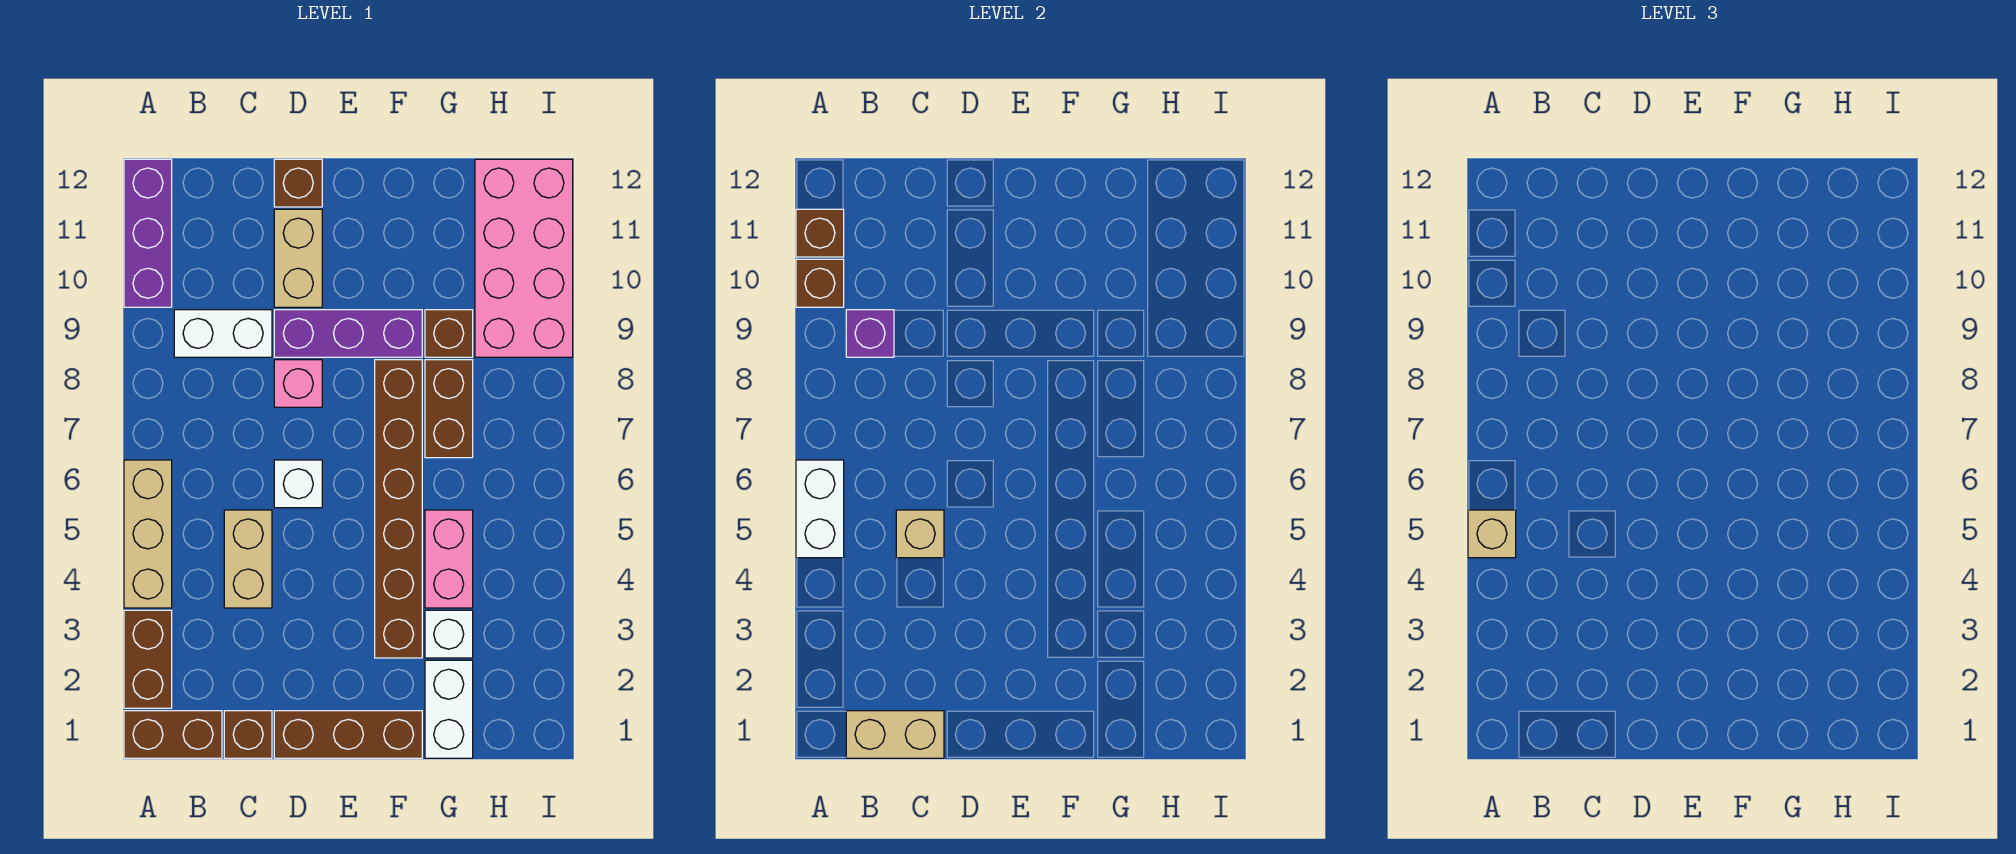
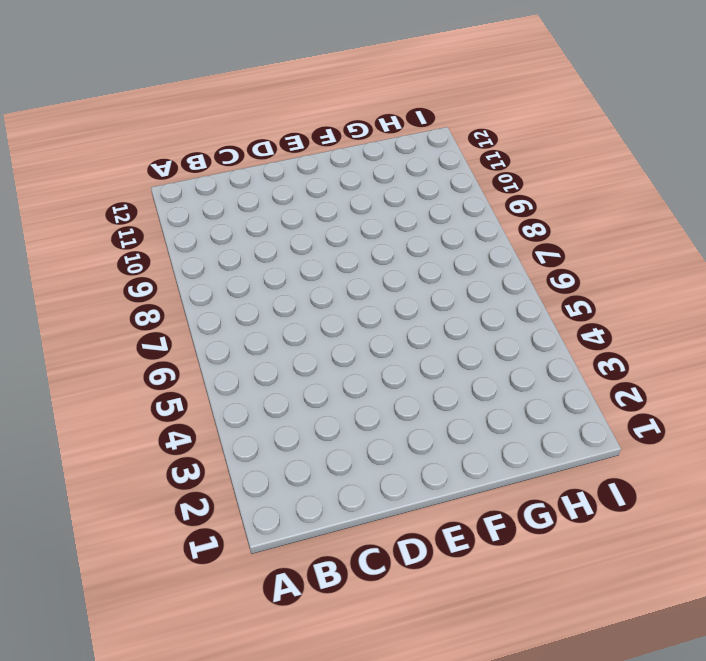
none -> brown brick A1:B1 level 1
none -> brown brick A2:A3 level 1
none -> tan brick A4:A6 level 1

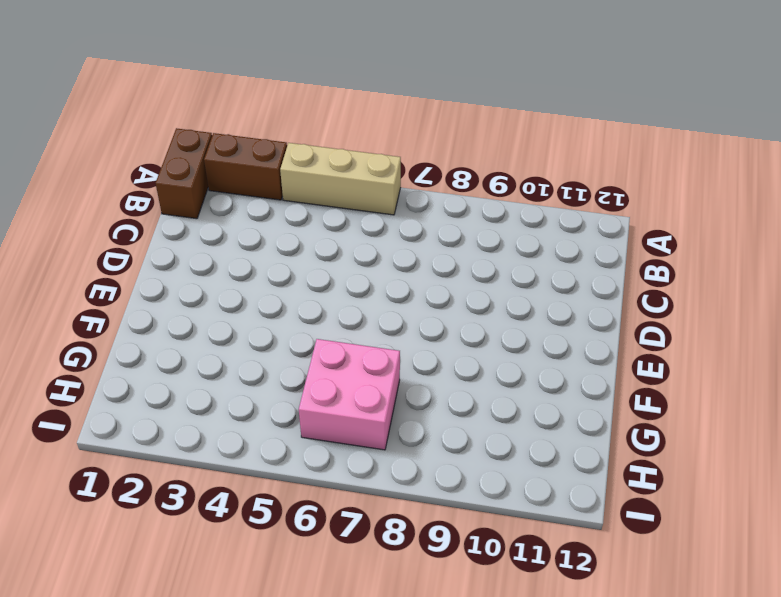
pink brick G6:H7 level 1 -> brown brick G7:G8 level 1
none -> purple brick A10:A12 level 1
none -> white brick B9:C9 level 1
none -> brown brick C1 level 1

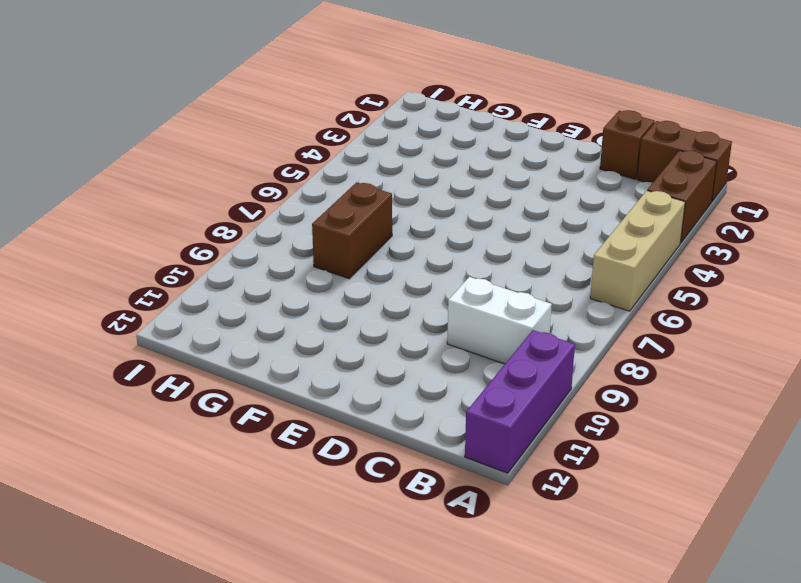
none -> tan brick C4:C5 level 1
none -> brown brick D1:F1 level 1
none -> white brick D6 level 1

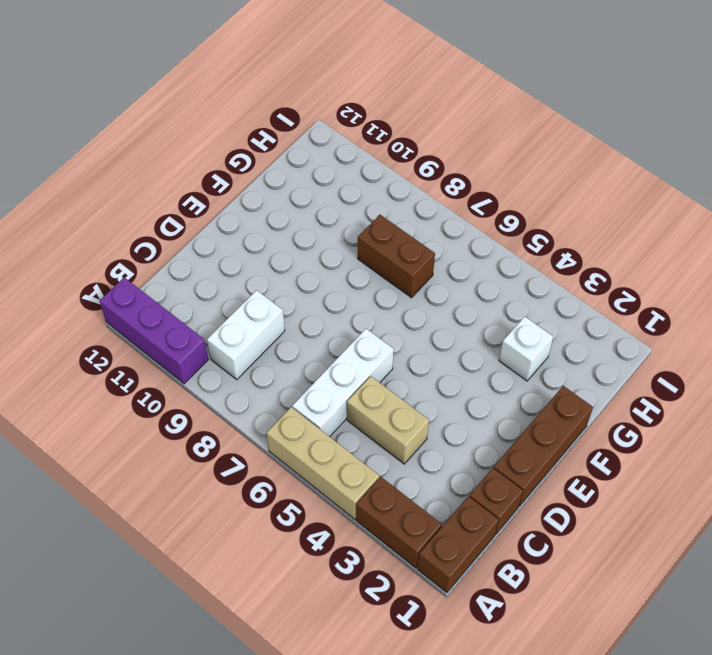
white brick B6:D6 level 1 -> white brick D6 level 1
none -> pink brick D8 level 1
none -> purple brick D9:F9 level 1
none -> tan brick D10:D11 level 1

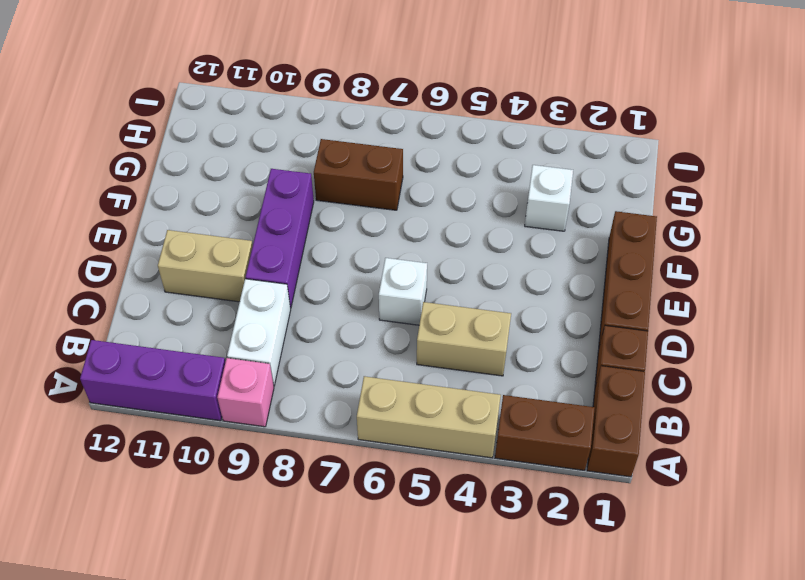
pink brick A9 level 1 -> pink brick D8 level 1
none -> brown brick D12 level 1
none -> brown brick F3:F8 level 1
none -> white brick G1:G2 level 1

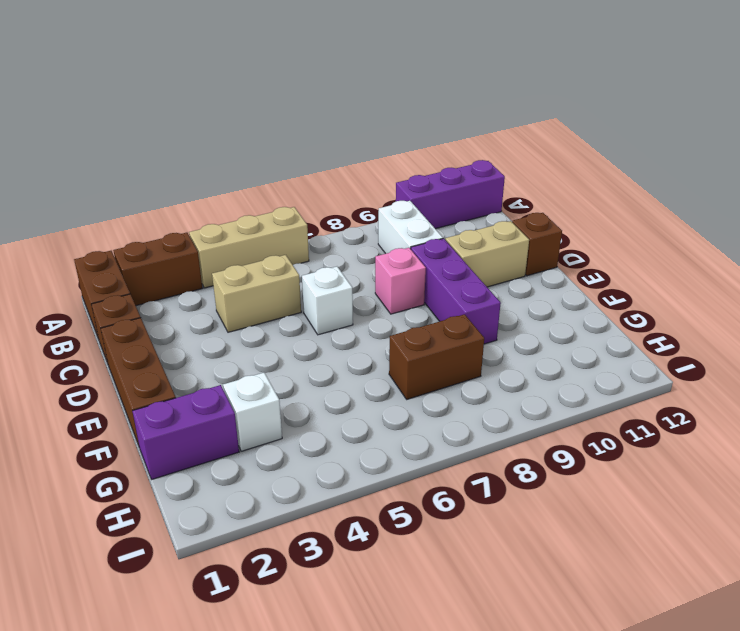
purple brick G1:G2 level 1 -> white brick G1:G2 level 1
none -> brown brick F3:F8 level 1
none -> pink brick G4:G5 level 1
none -> brown brick G9 level 1

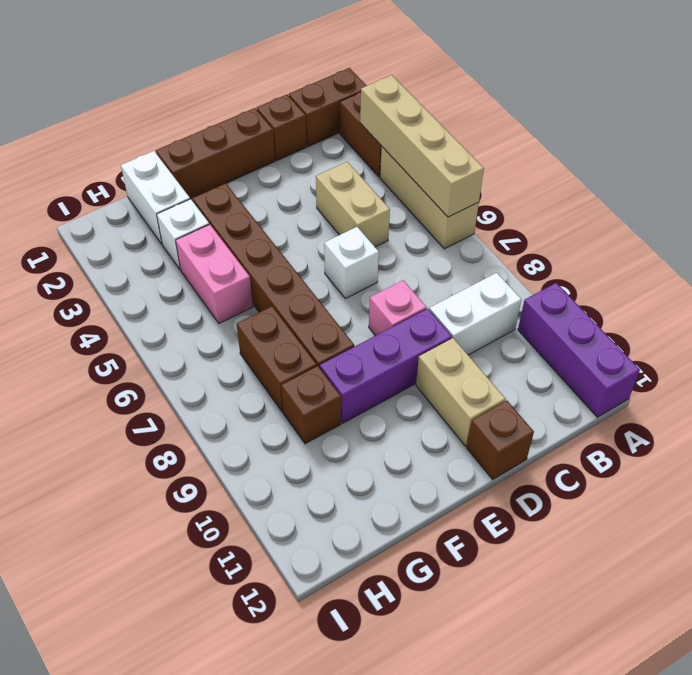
tan brick A3:A6 level 2 -> white brick A5:A6 level 2
none -> pink brick H9:I12 level 1
none -> brown brick A10 level 2
none -> brown brick A11 level 2

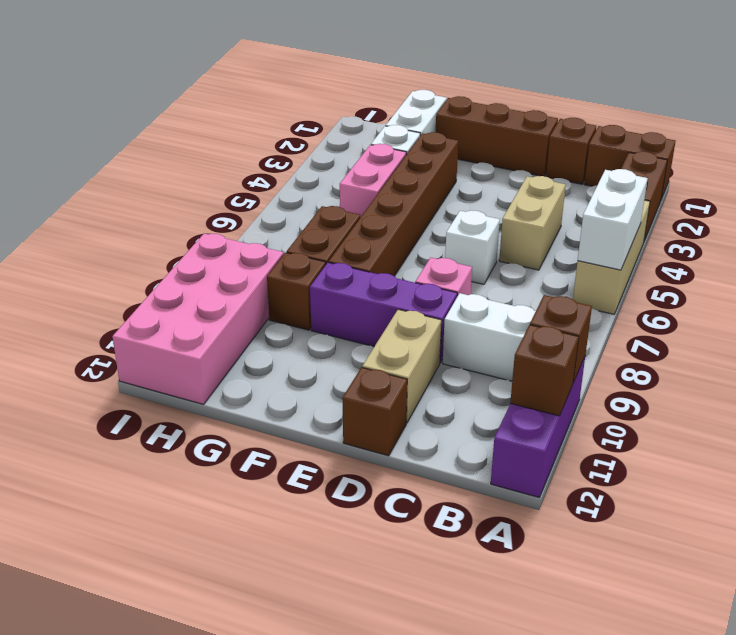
none -> tan brick B1:C1 level 2
none -> purple brick B9 level 2
none -> tan brick C5 level 2

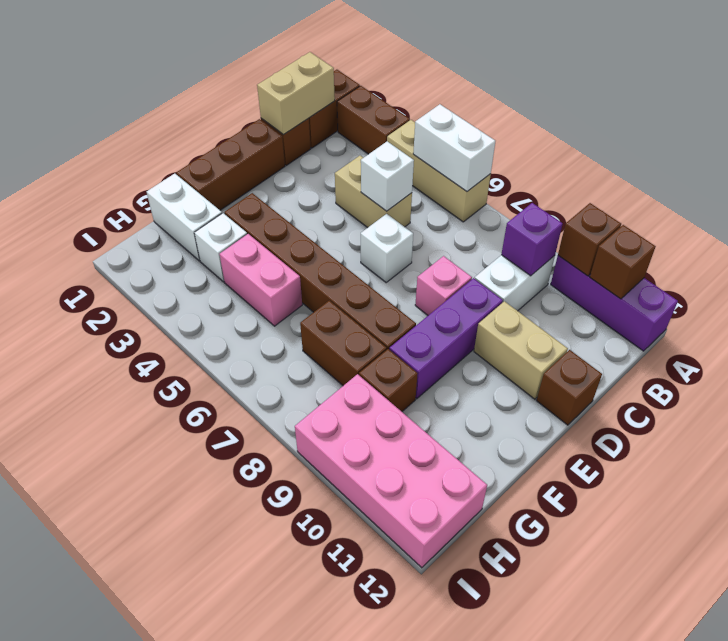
white brick C5 level 2 -> tan brick C5 level 2
none -> tan brick A5 level 3

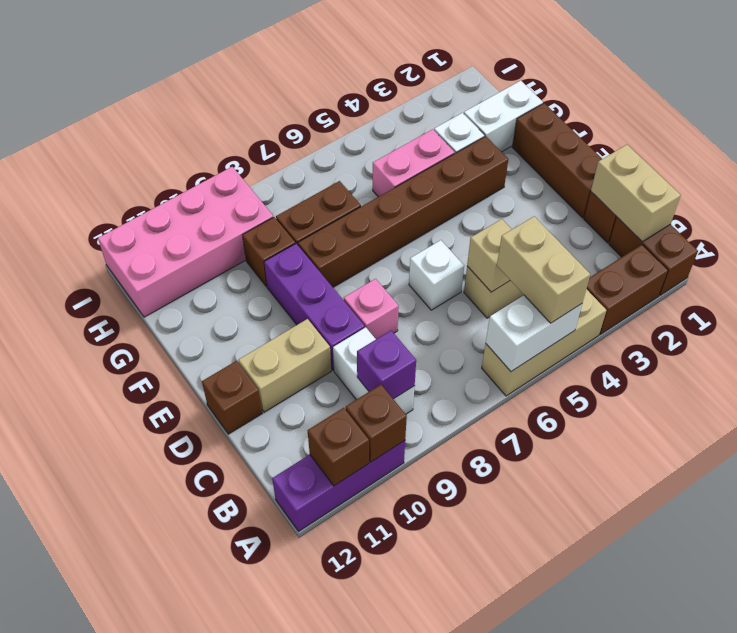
tan brick A5:B5 level 3 -> tan brick A5 level 3

